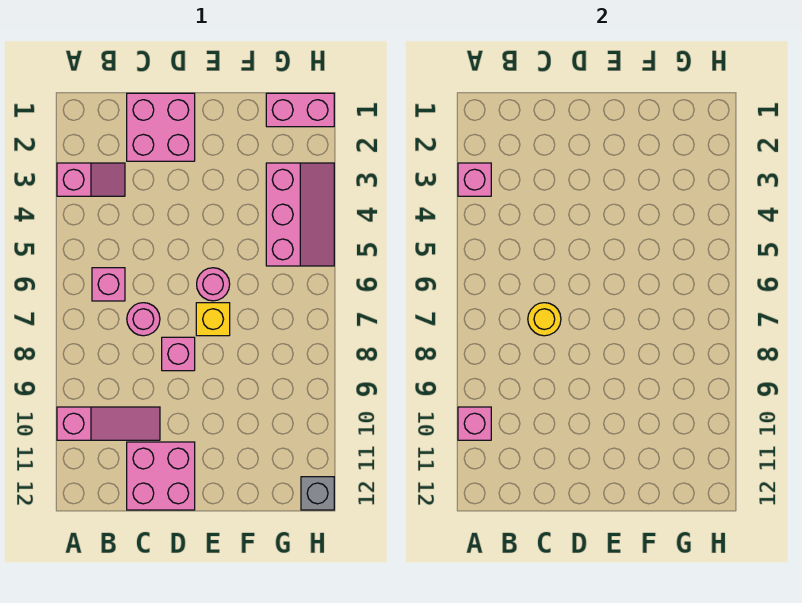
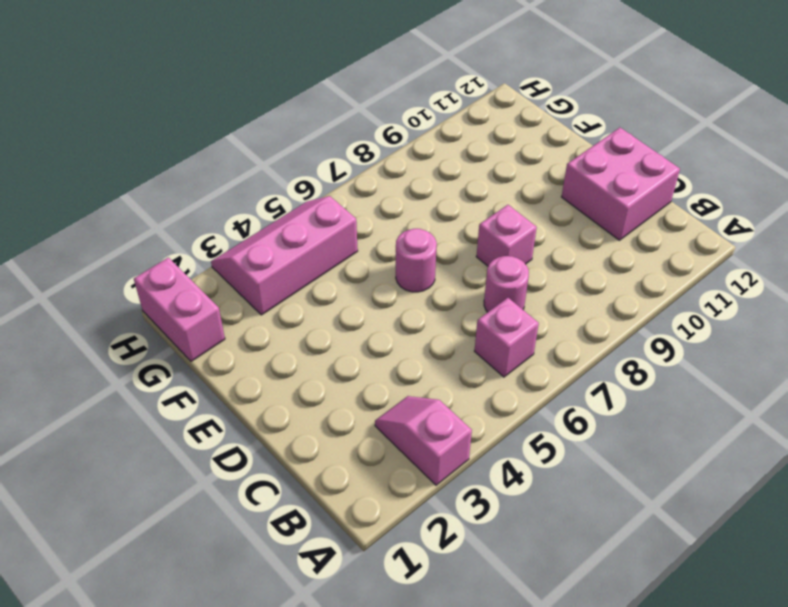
none -> pink slope A10:C10 level 1 top A
none -> pink brick C1:D2 level 1
none -> yellow brick E7 level 1

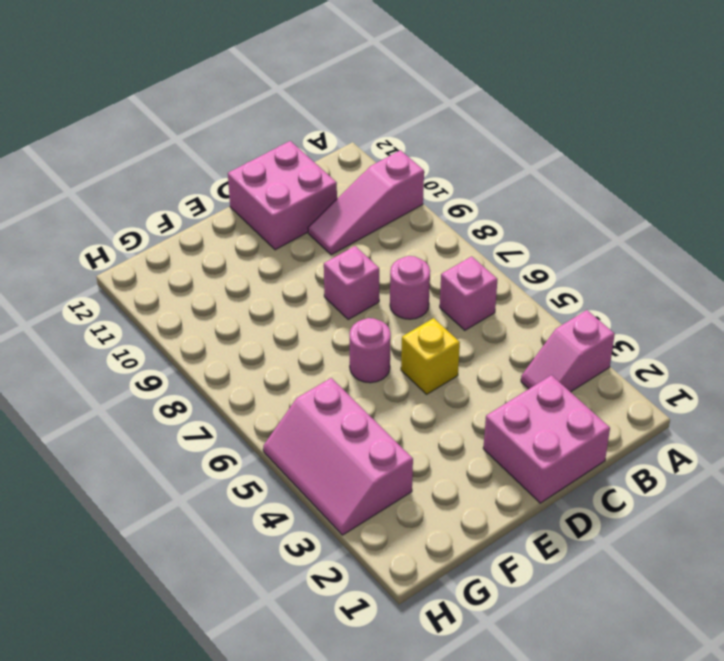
yellow brick D5 level 1 -> yellow brick E7 level 1
none -> pink brick G1:H1 level 1
none -> grey brick H12 level 1
none -> pink brick A3 level 2

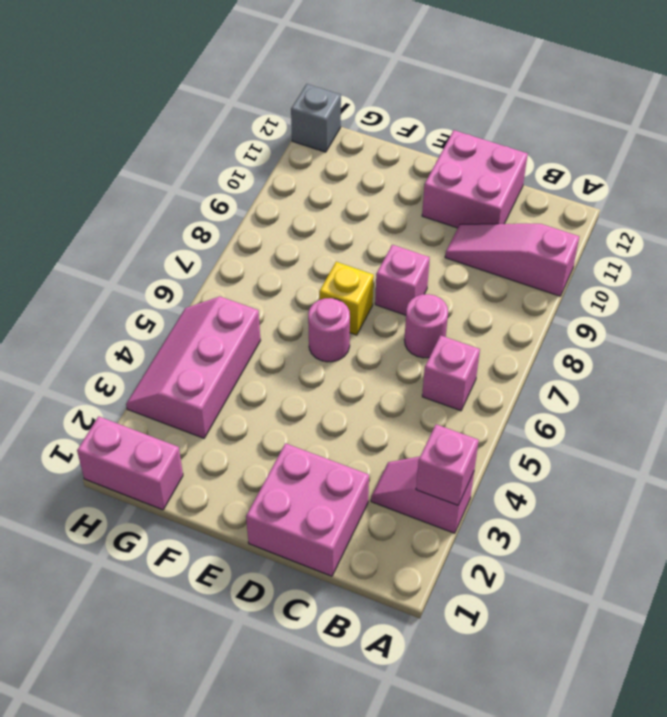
none -> pink brick A10 level 2
none -> yellow round brick C7 level 2

